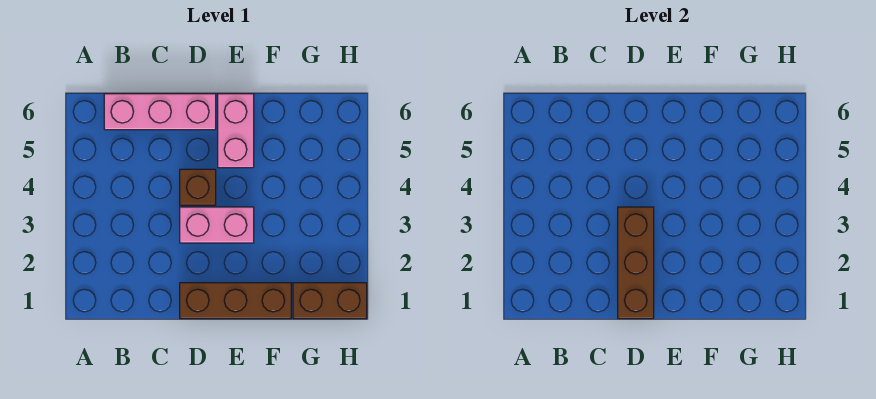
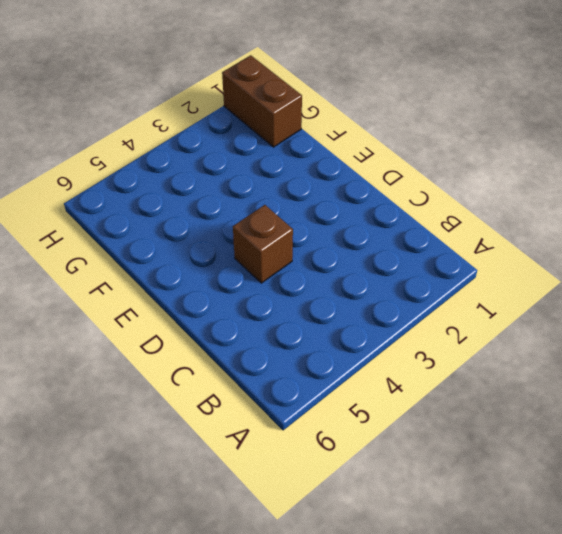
none -> pink brick B6:D6 level 1
none -> brown brick D1:F1 level 1

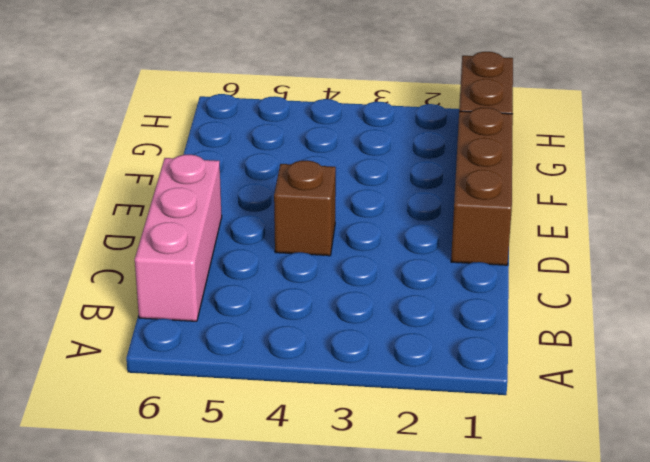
none -> pink brick D3:E3 level 1
none -> pink brick E5:E6 level 1

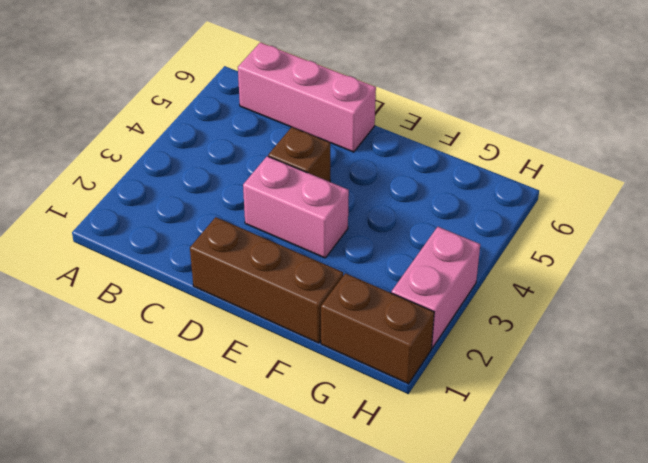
pink brick H2:H3 level 1 -> pink brick E5:E6 level 1
none -> brown brick D1:D3 level 2

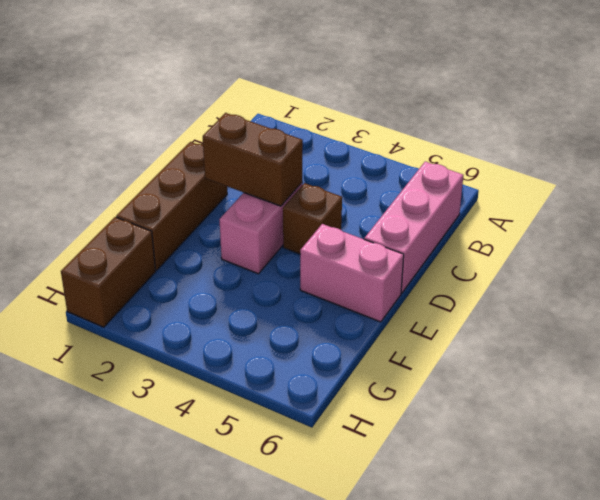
brown brick D2:D3 level 2 -> brown brick D1:D3 level 2

